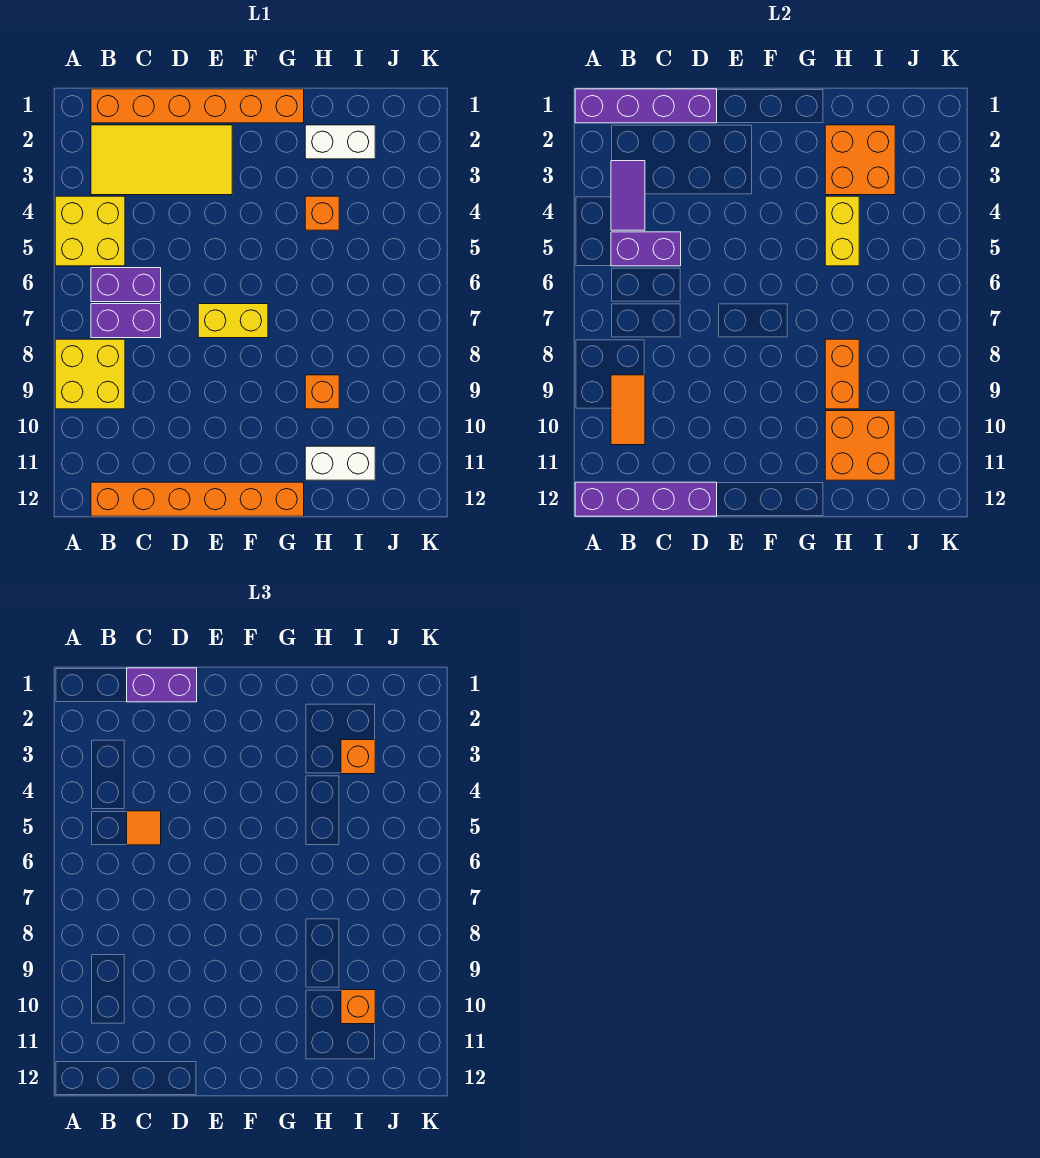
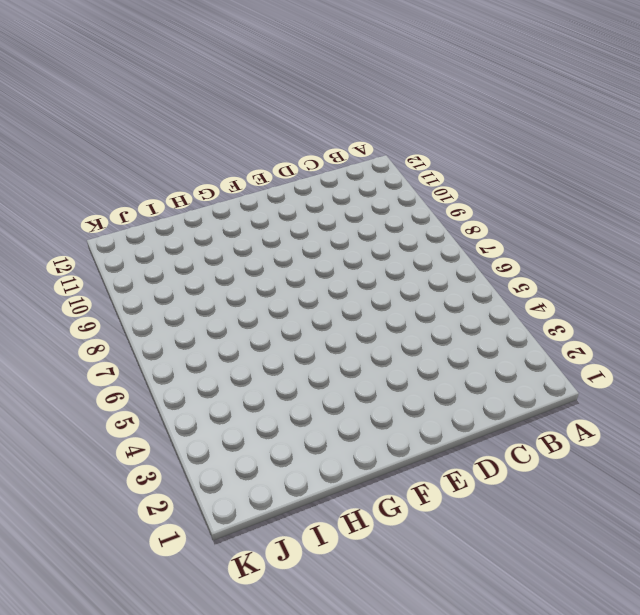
none -> yellow brick A4:B5 level 1
none -> yellow brick A8:B9 level 1
none -> orange brick B1:G1 level 1

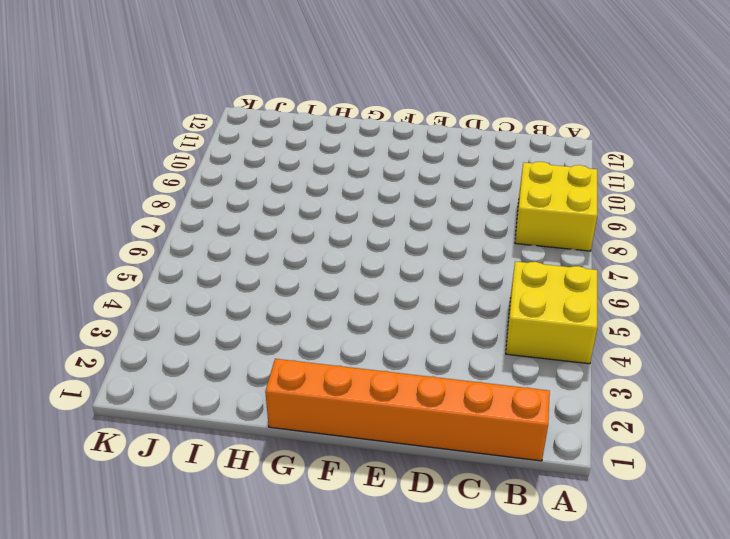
none -> yellow tile B2:E3 level 1
none -> purple brick B6:C6 level 1
none -> purple brick B7:C7 level 1

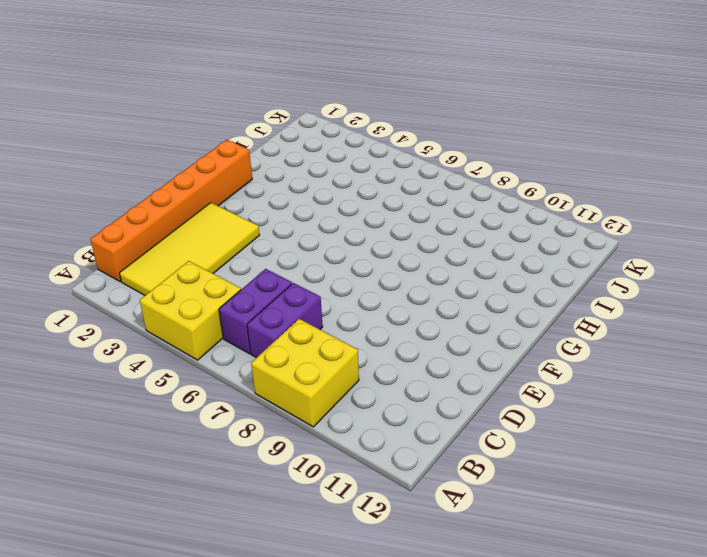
none -> orange brick B12:G12 level 1
none -> yellow brick E7:F7 level 1
none -> white brick H2:I2 level 1

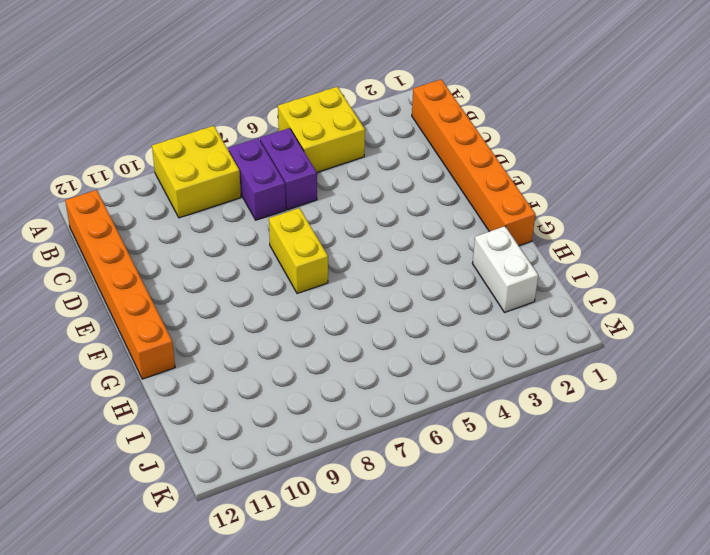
none -> yellow tile B2:E3 level 1
none -> orange brick H4 level 1
none -> orange brick H9 level 1

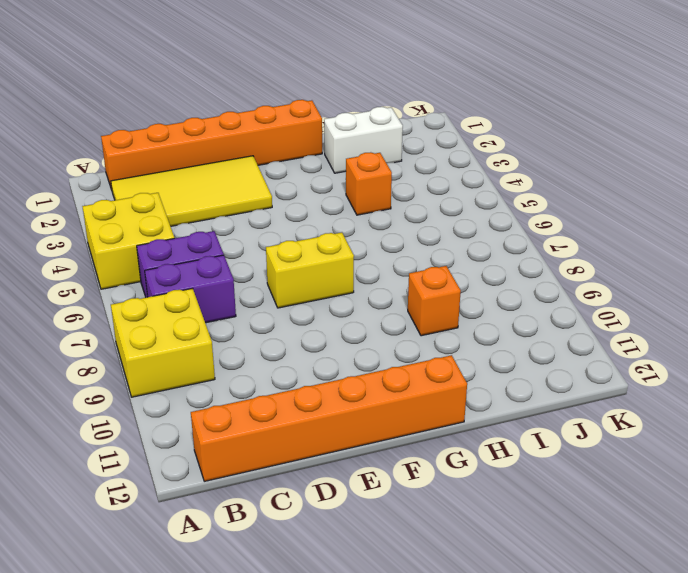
none -> white brick H11:I11 level 1
none -> purple brick A1:D1 level 2
none -> purple brick A12:D12 level 2

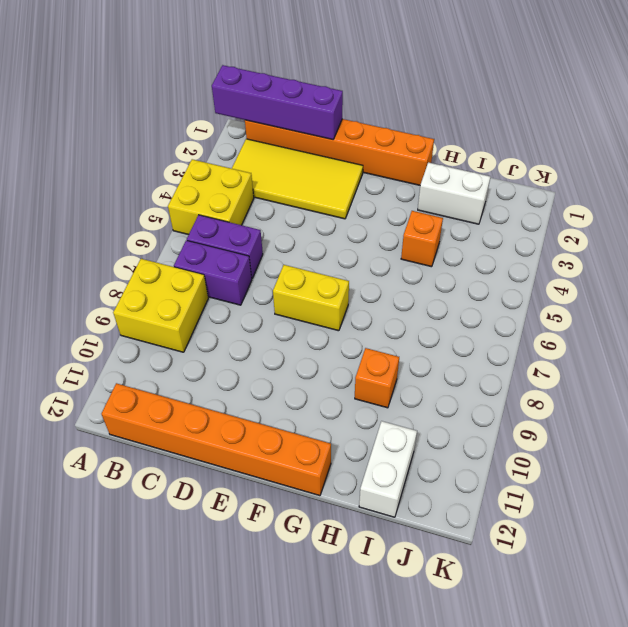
white brick I11:I12 level 1 -> white brick H11:I11 level 1
none -> purple brick A12:D12 level 2
none -> purple tile B3:B4 level 2
none -> purple brick B5:C5 level 2

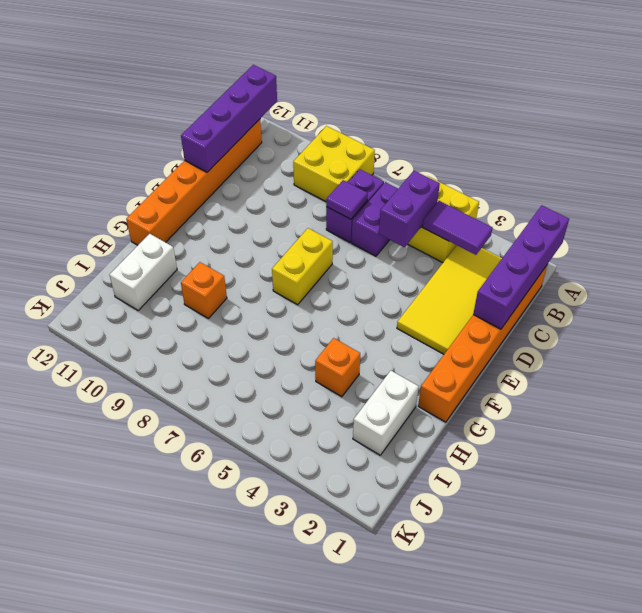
purple tile C7 level 2 -> none
none -> orange tile B9:B10 level 2
none -> orange brick H2:I3 level 2
none -> yellow brick H4:H5 level 2

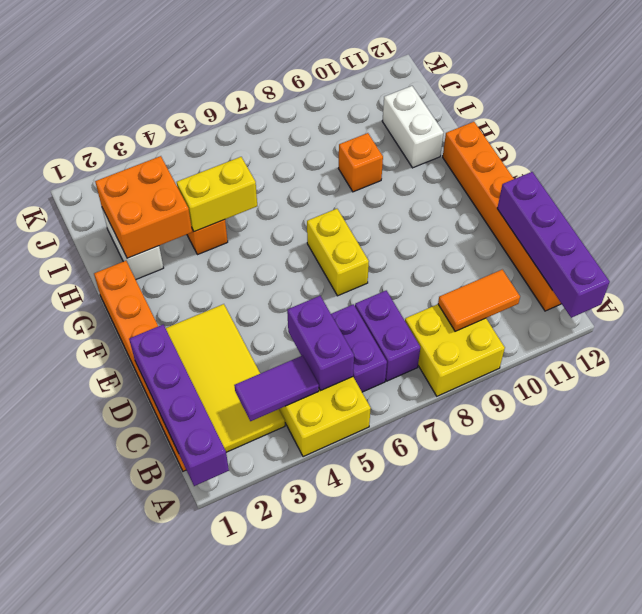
none -> orange brick H8:H9 level 2
none -> orange brick H10:I11 level 2
none -> purple brick C1:D1 level 3

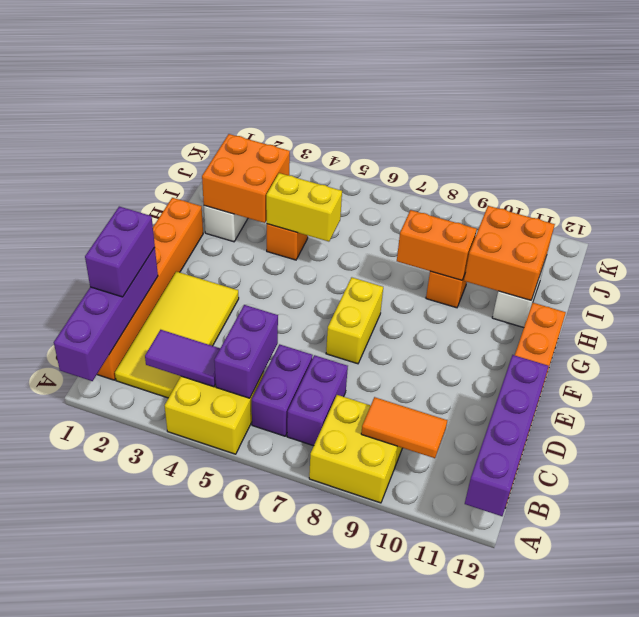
none -> orange tile C5 level 3
none -> orange brick I3 level 3
none -> orange brick I10 level 3

